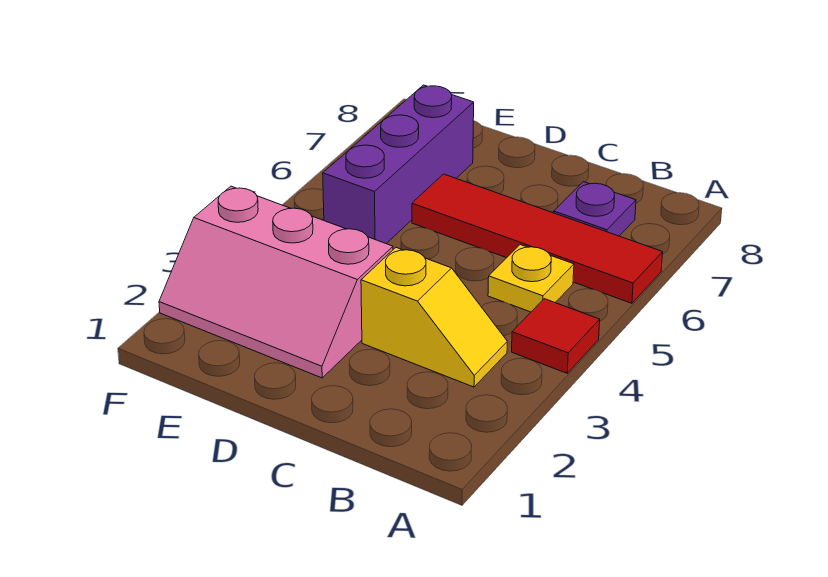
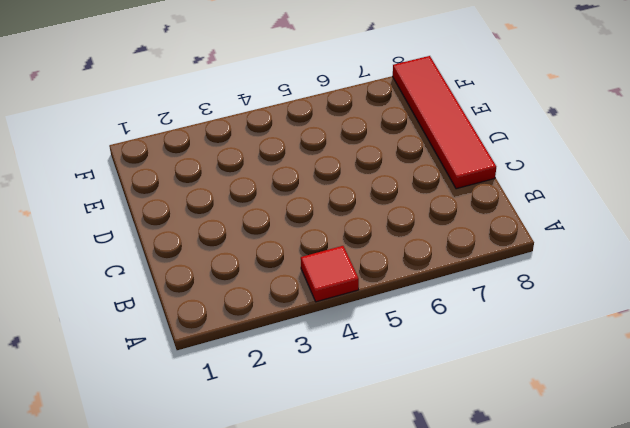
red tile C8:F8 level 1 -> red tile A6:D6 level 1
none -> yellow slope B3:C3 level 1 top C
none -> yellow plate B5 level 1

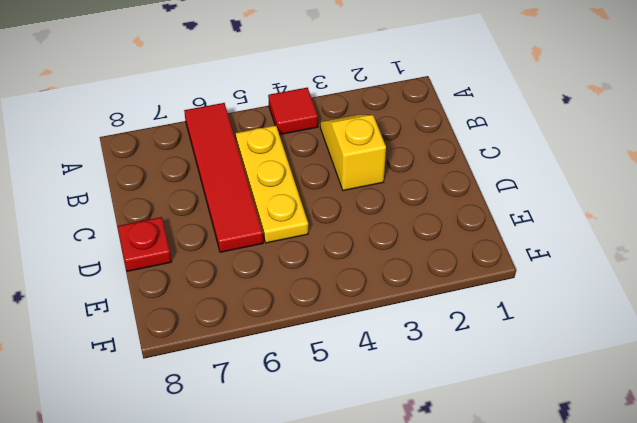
yellow plate B5:D5 level 1 -> yellow plate B5 level 1
red plate D8 level 1 -> none
none -> purple plate B7 level 1
none -> pink slope D2:F3 level 1 top 3

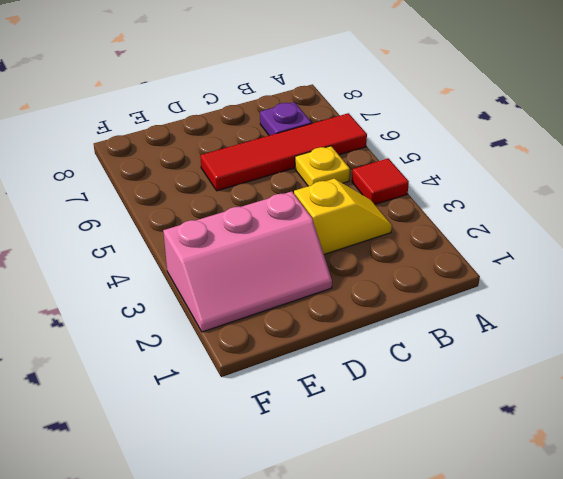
none -> purple brick E5:E7 level 1

